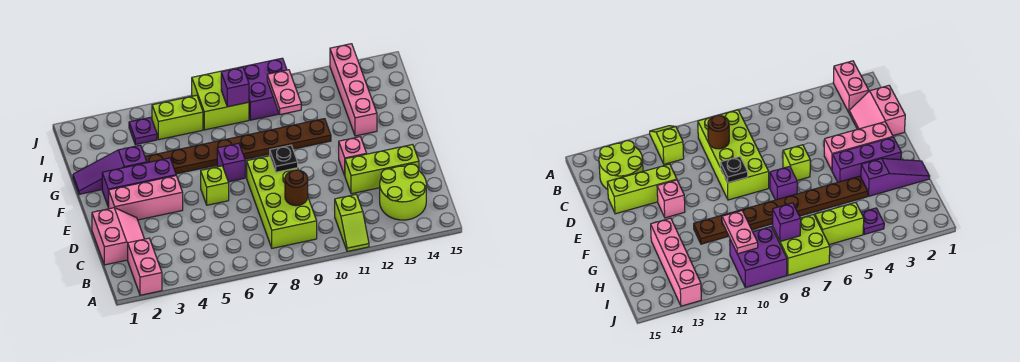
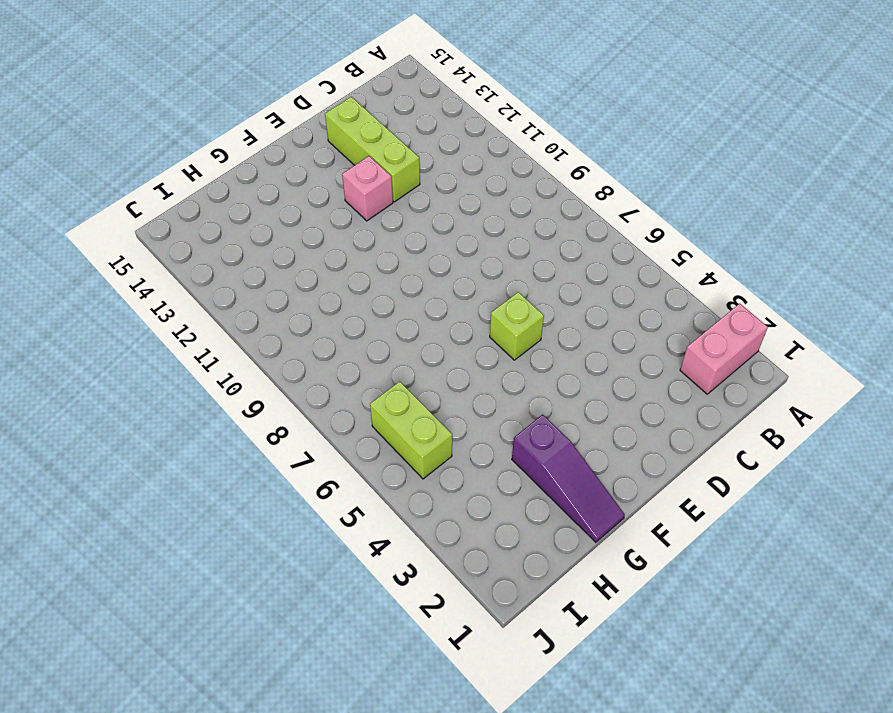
none -> lime slope A11:B11 level 1 top B
none -> lime brick B8:E9 level 1
none -> lime round brick B13:C14 level 1

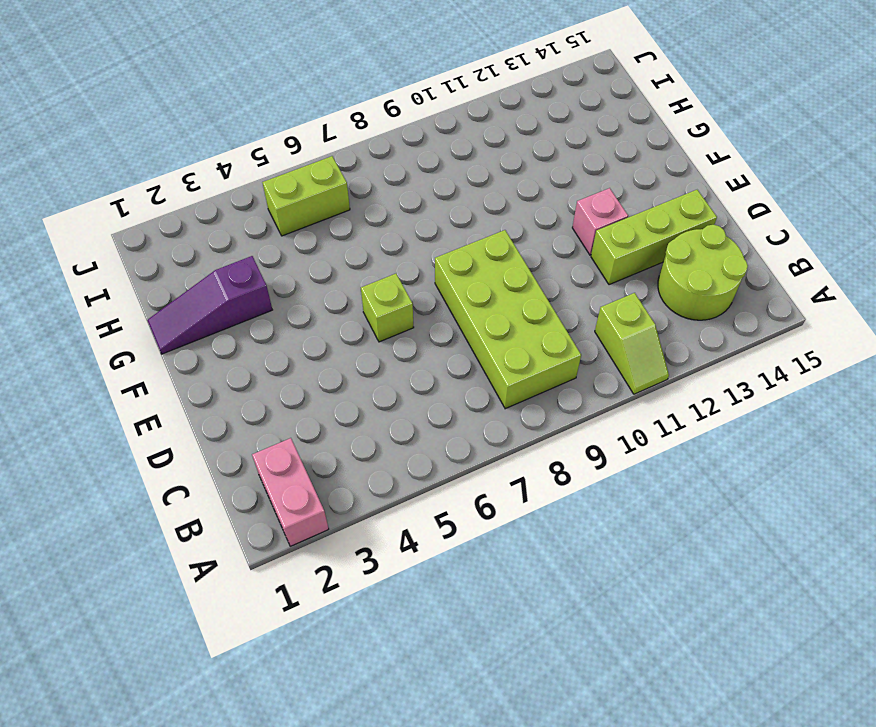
none -> pink slope C1:D2 level 1 top 1
none -> pink brick E2:E4 level 1
none -> purple brick F2:F4 level 1

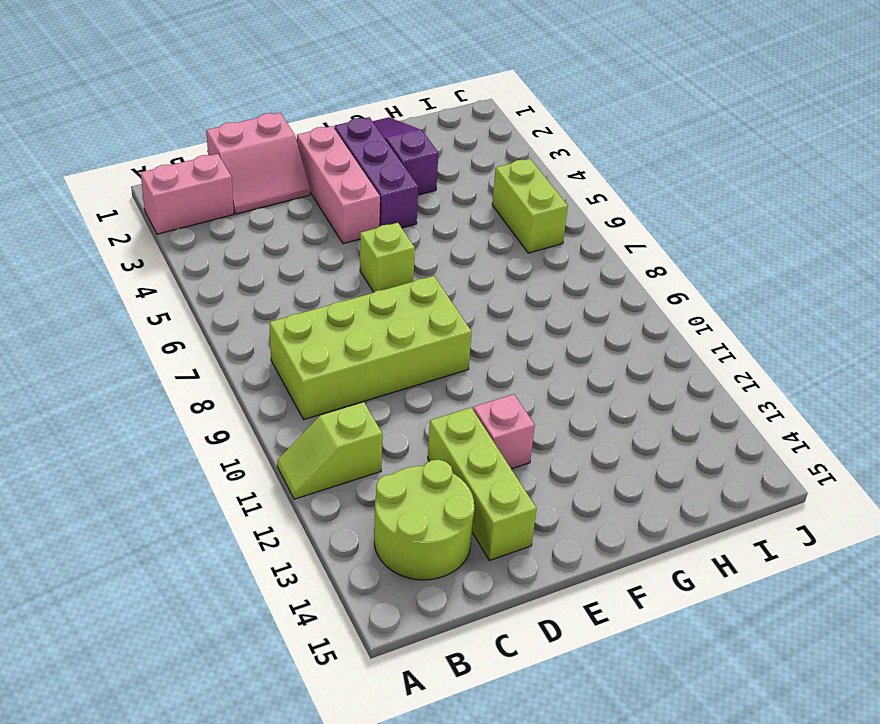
none -> purple brick F7 level 1
none -> brown plate G4:G11 level 1
none -> pink brick G13:J13 level 1

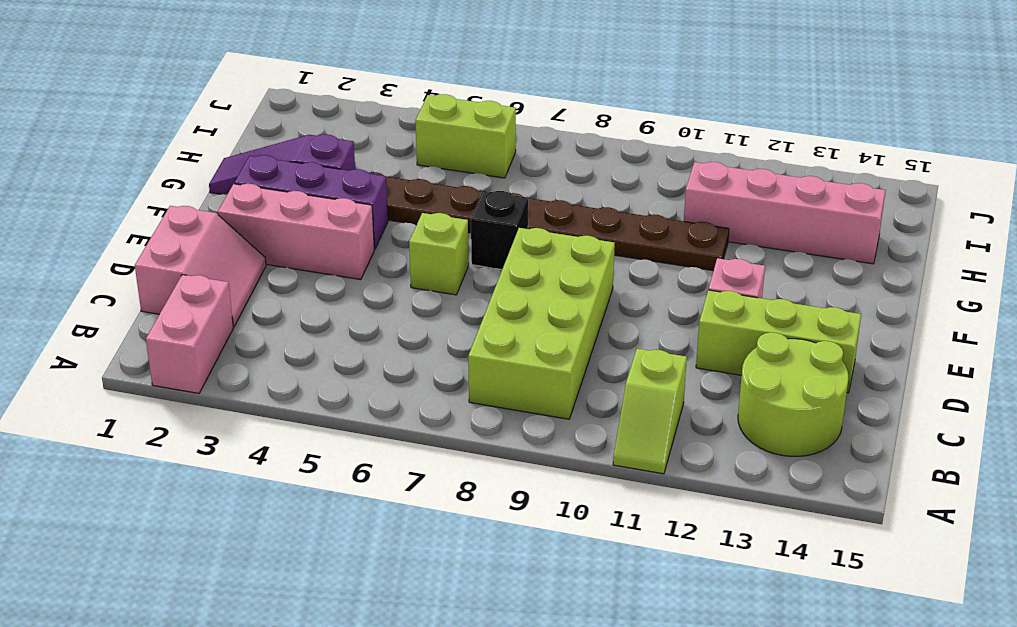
black brick F7 level 1 -> purple brick F7 level 1
pink brick H11:H14 level 1 -> pink brick G13:J13 level 1
none -> purple plate I4 level 1
none -> lime brick I7:J8 level 1
none -> purple brick I9:J10 level 1

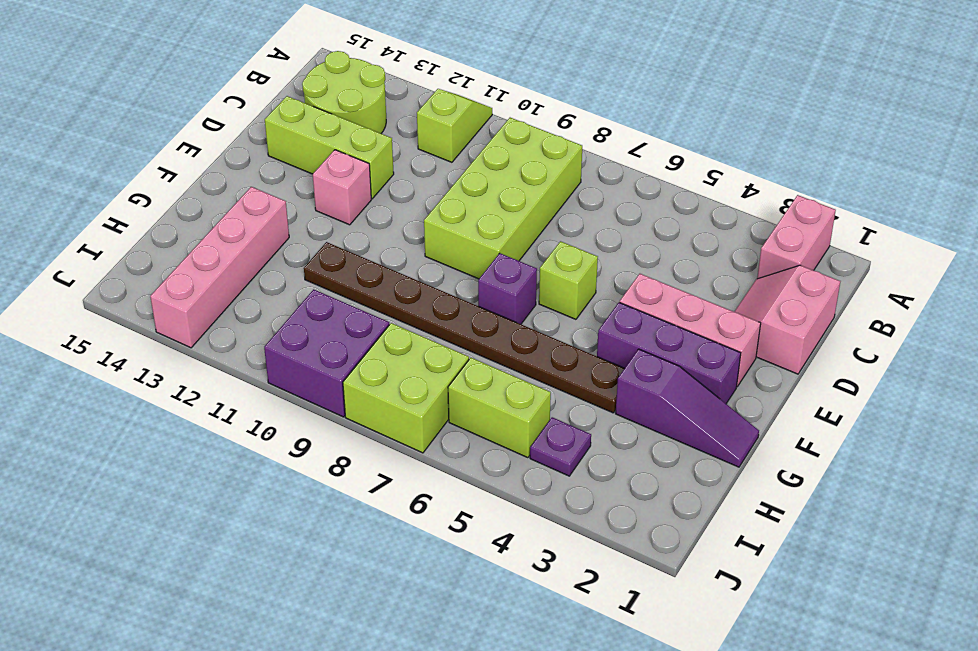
none -> brown round brick C9 level 2
none -> black plate E9 level 2
none -> pink plate H10:I10 level 2

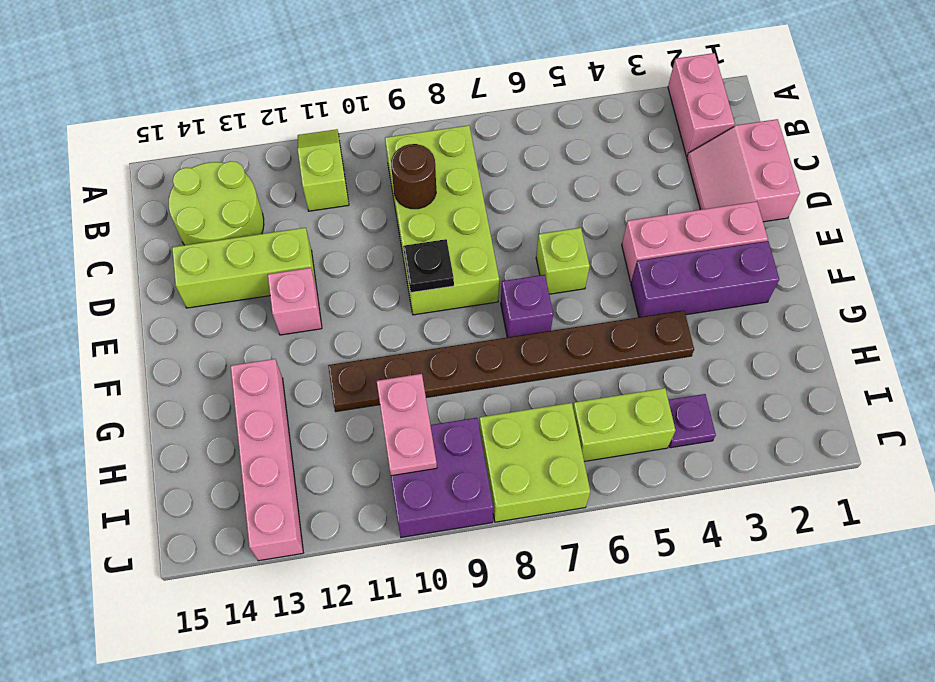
none -> purple slope G1:G3 level 1 top 3
none -> purple brick I8 level 2

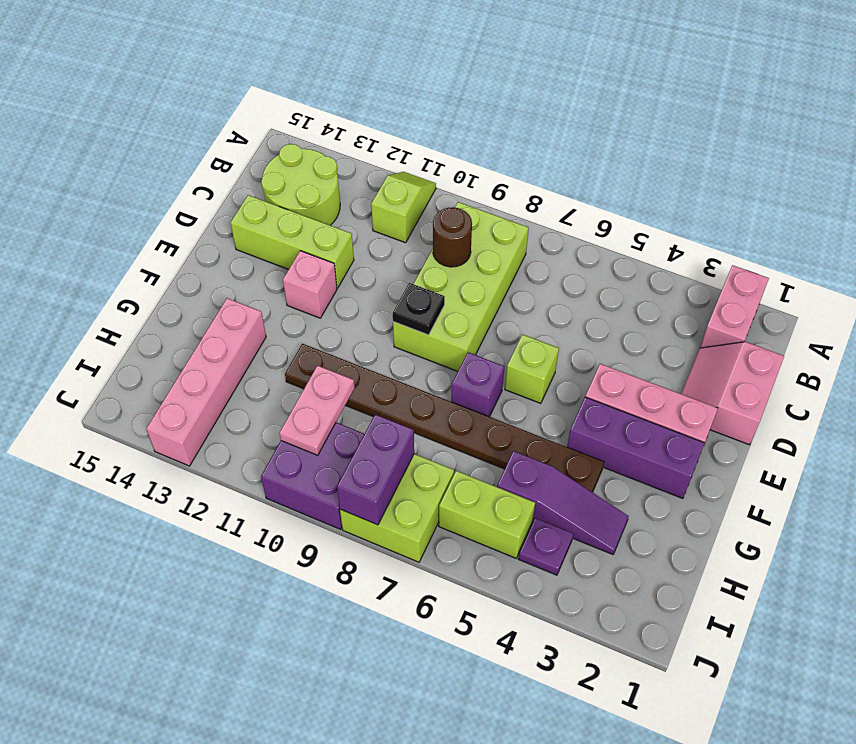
purple slope H3:H5 level 1 top 5 -> purple slope G1:G3 level 1 top 3
purple brick I8:J8 level 2 -> purple brick I8 level 2

